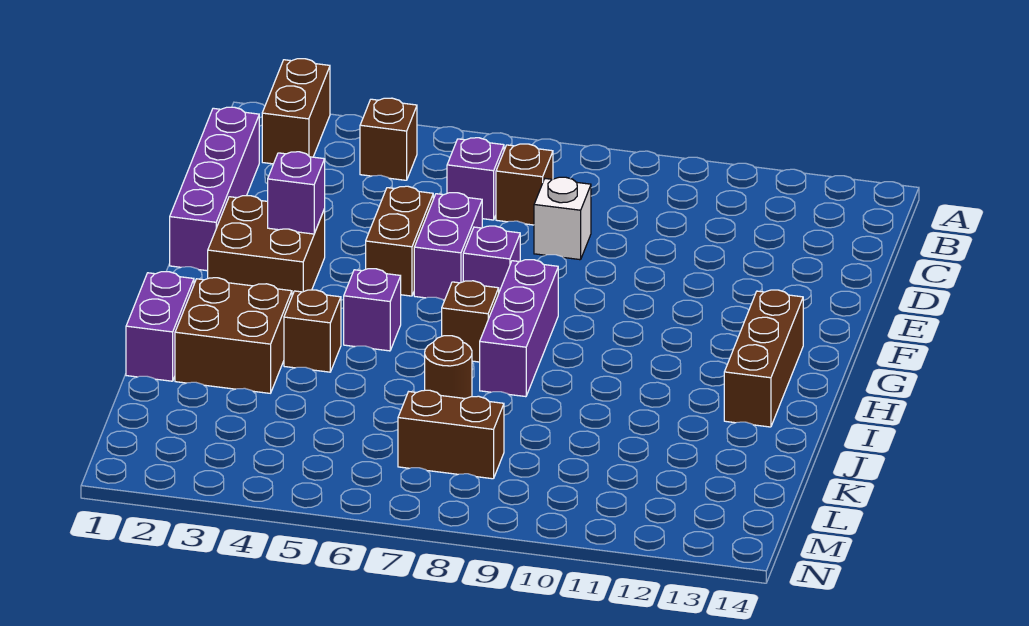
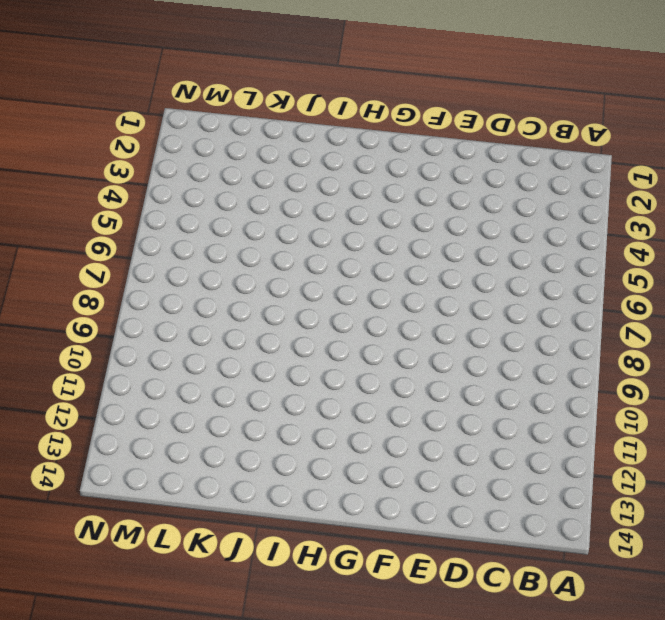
none -> brown brick A2:B2 level 1
none -> brown brick B4 level 1
none -> purple brick C1:F1 level 1

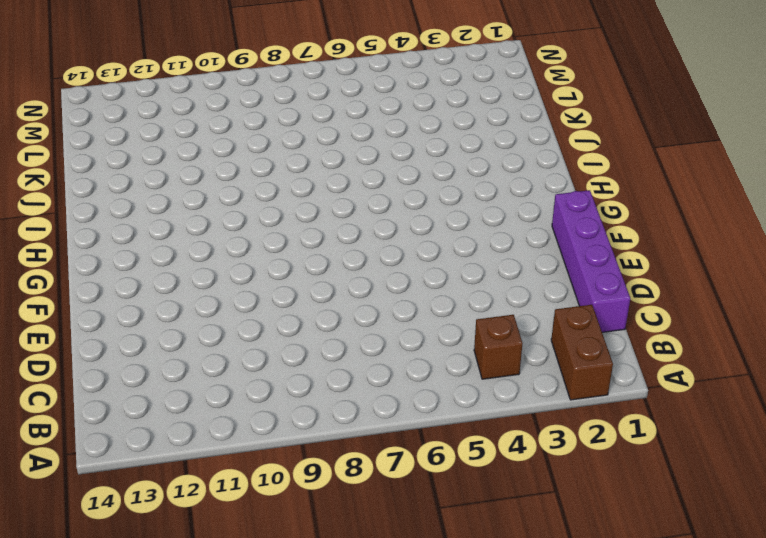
none -> purple brick C6 level 1
none -> brown brick C7 level 1
none -> white brick D8 level 1

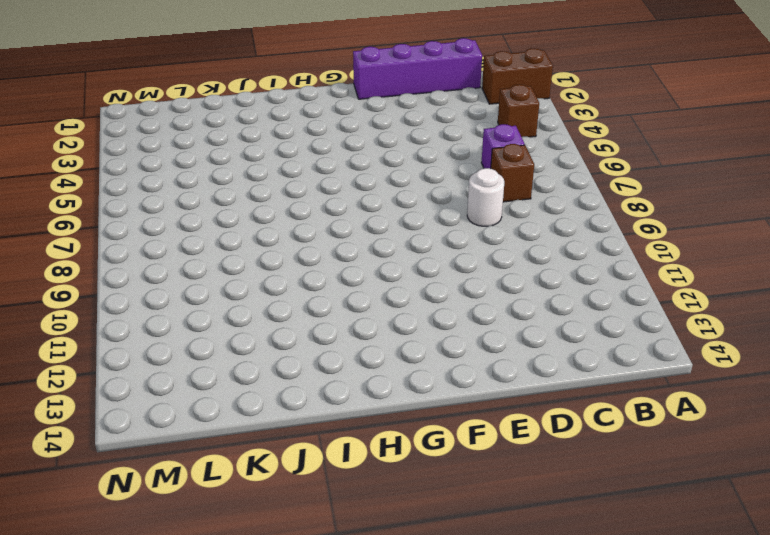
white round brick D8 level 1 -> white brick D8 level 1
none -> brown brick E5:F5 level 1
none -> purple brick E6:F6 level 1
none -> brown brick F2:G3 level 1

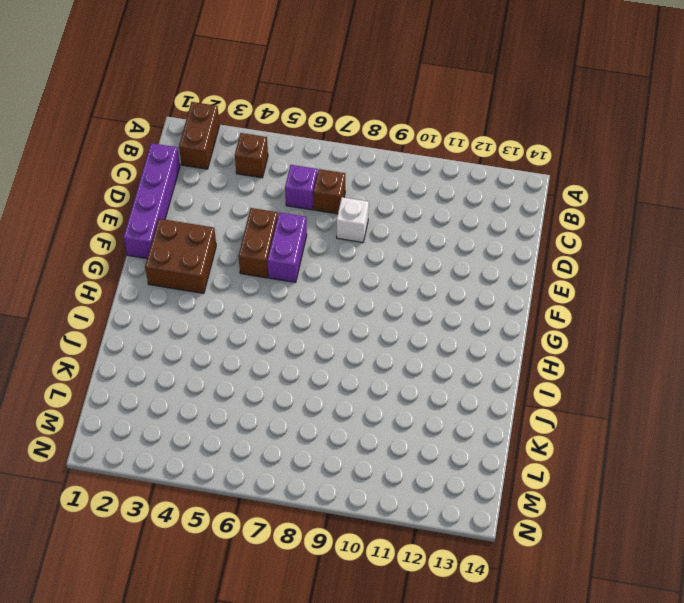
none -> purple brick F7 level 1
none -> purple brick G8:I8 level 1
none -> brown brick G13:I13 level 1

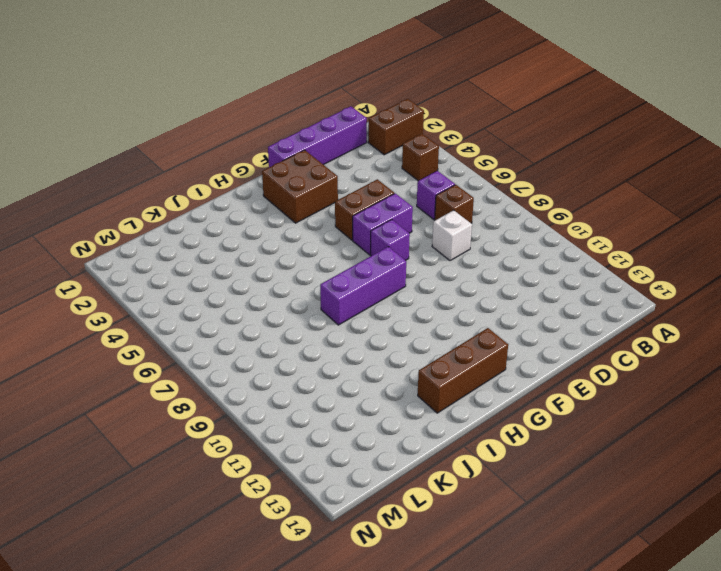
none -> purple brick H5 level 1
none -> brown brick H7 level 1
none -> purple brick I1:J1 level 1

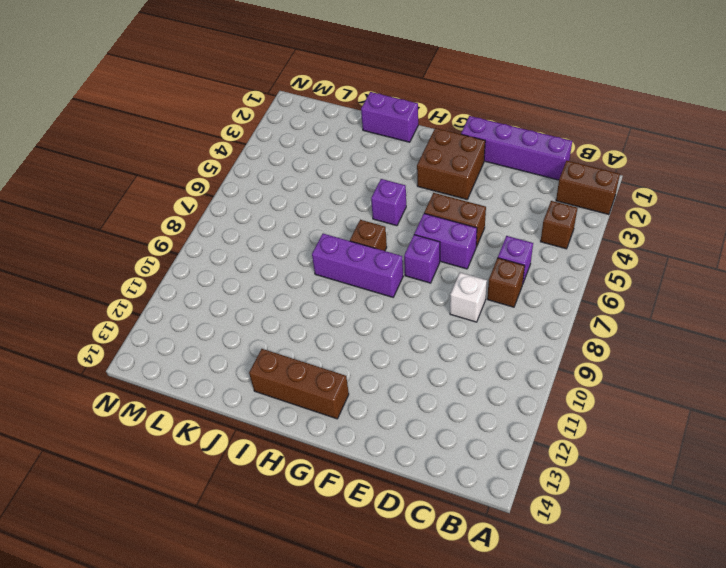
none -> brown brick I2:J3 level 1
none -> brown brick I4 level 1
none -> brown round brick J7 level 1

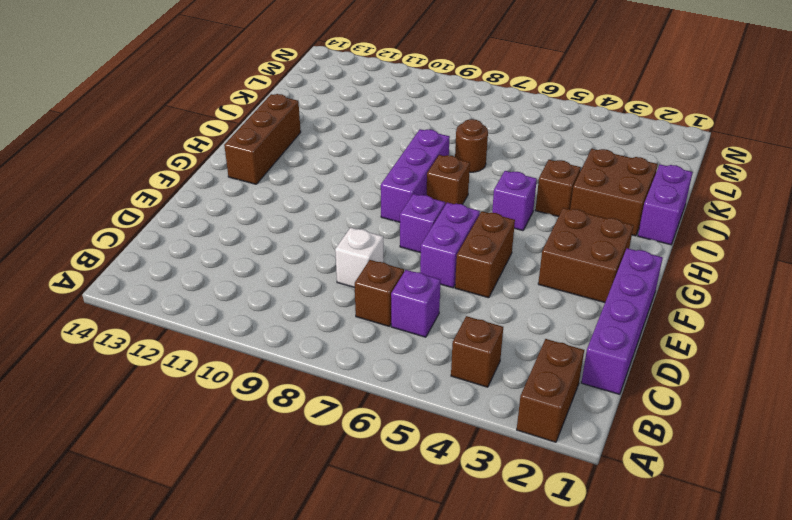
none -> brown brick L7:L8 level 1
none -> purple brick F3 level 2

